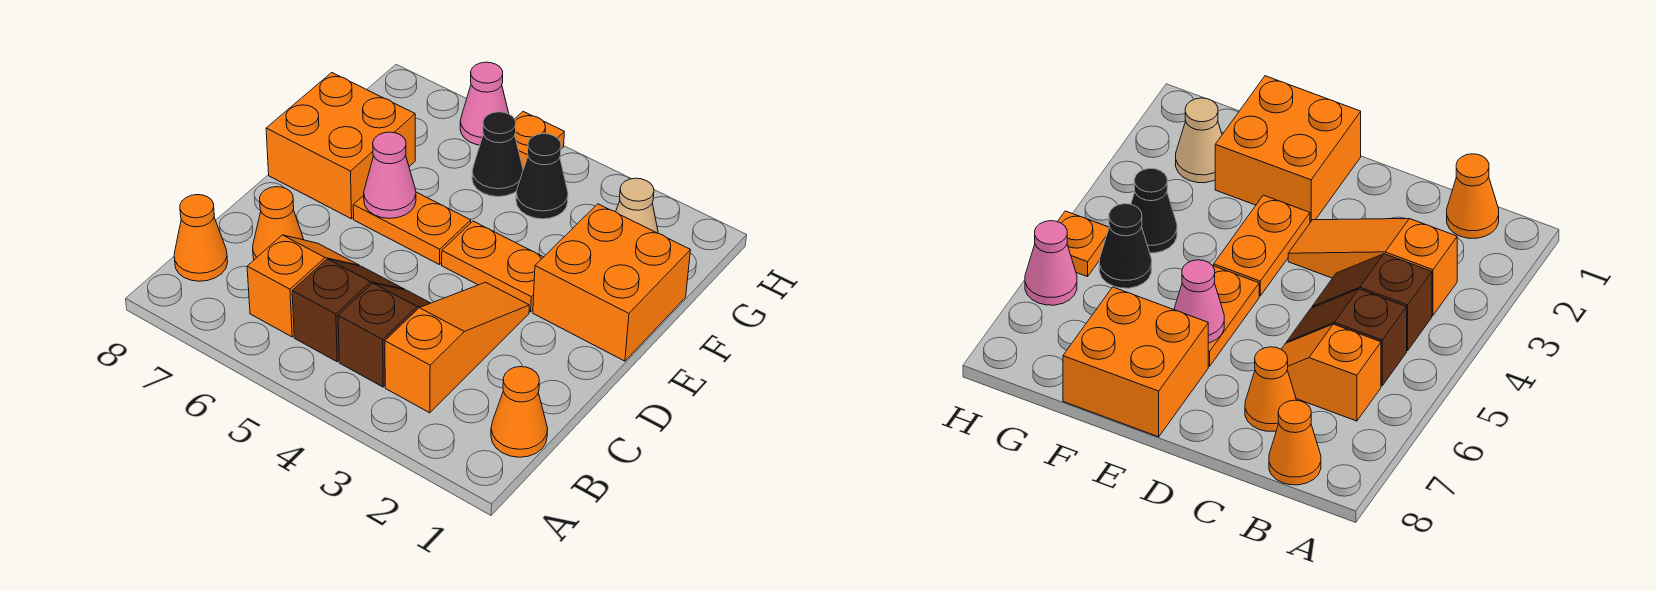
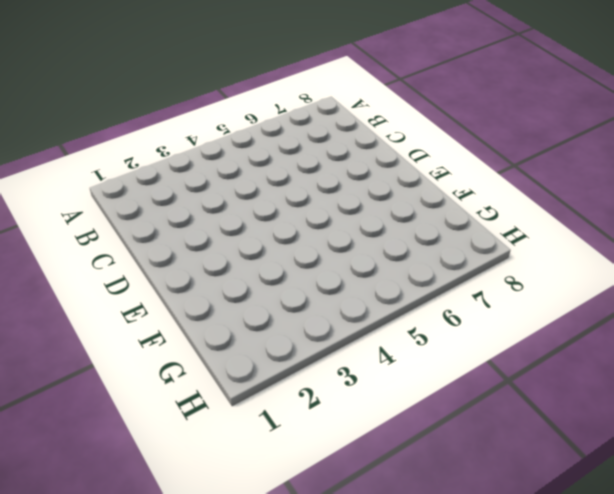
none -> orange cone B1 level 1
none -> orange slope B3:D3 level 1 top B
none -> brown slope B4:C4 level 1 top B

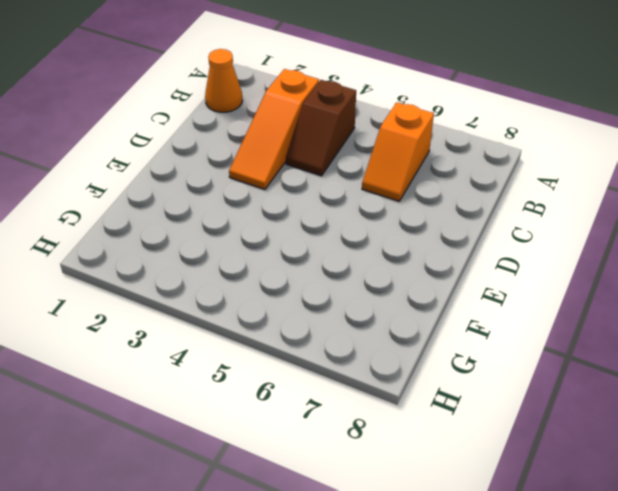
none -> brown slope B5:C5 level 1 top B
none -> orange cone B8 level 1
none -> orange cone C7 level 1

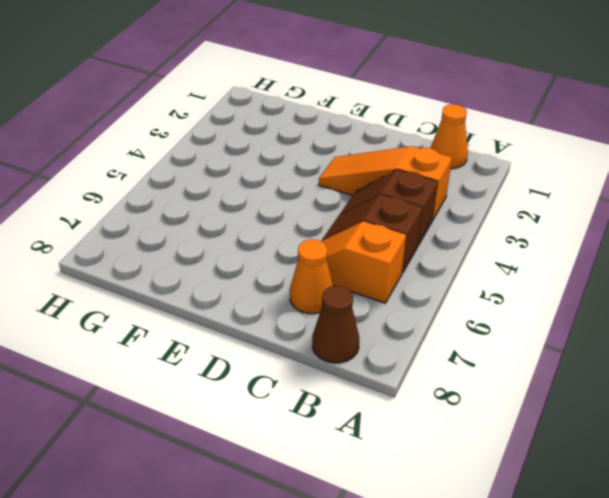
brown cone B8 level 1 -> orange cone B8 level 1
none -> orange brick E1:F2 level 1
none -> orange plate E3:E4 level 1
none -> orange plate E5:E6 level 1

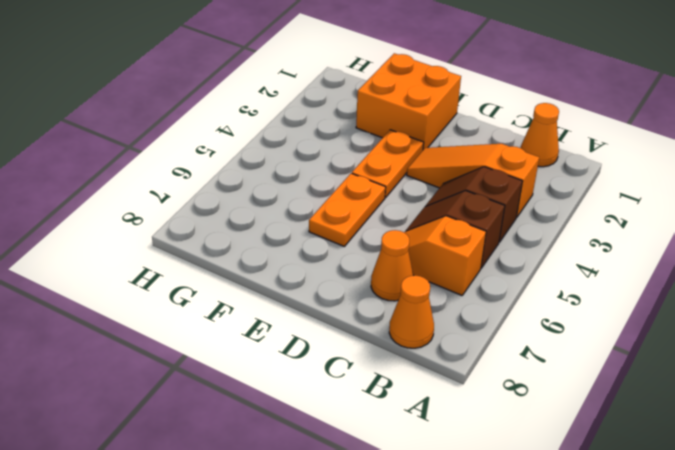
none -> orange brick E7:F8 level 1
none -> tan cone G2 level 1
none -> black cone G4 level 1

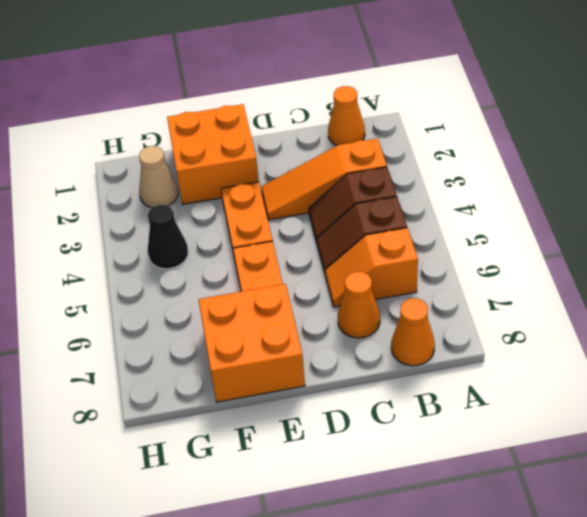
none -> black cone G5 level 1
none -> orange plate H5 level 1
none -> pink cone H6 level 1

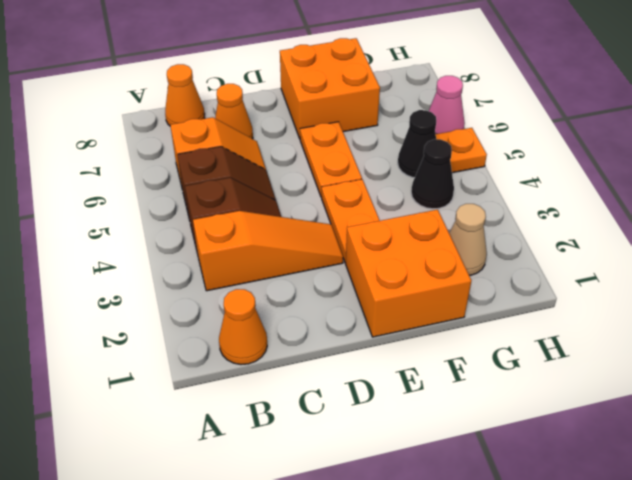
none -> pink cone E6 level 2

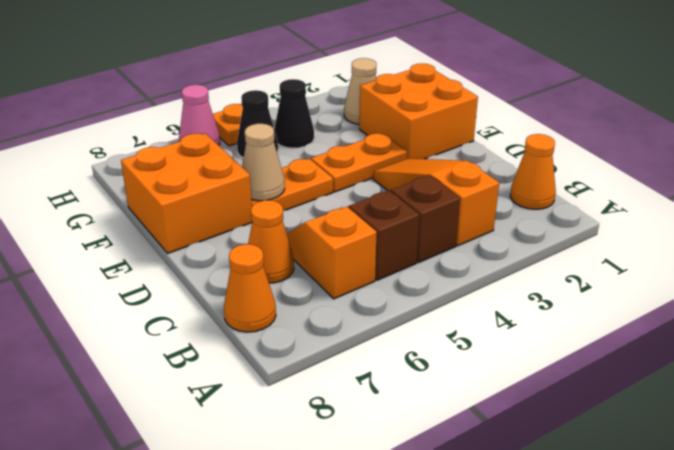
tan cone E6 level 2 -> pink cone E6 level 2

